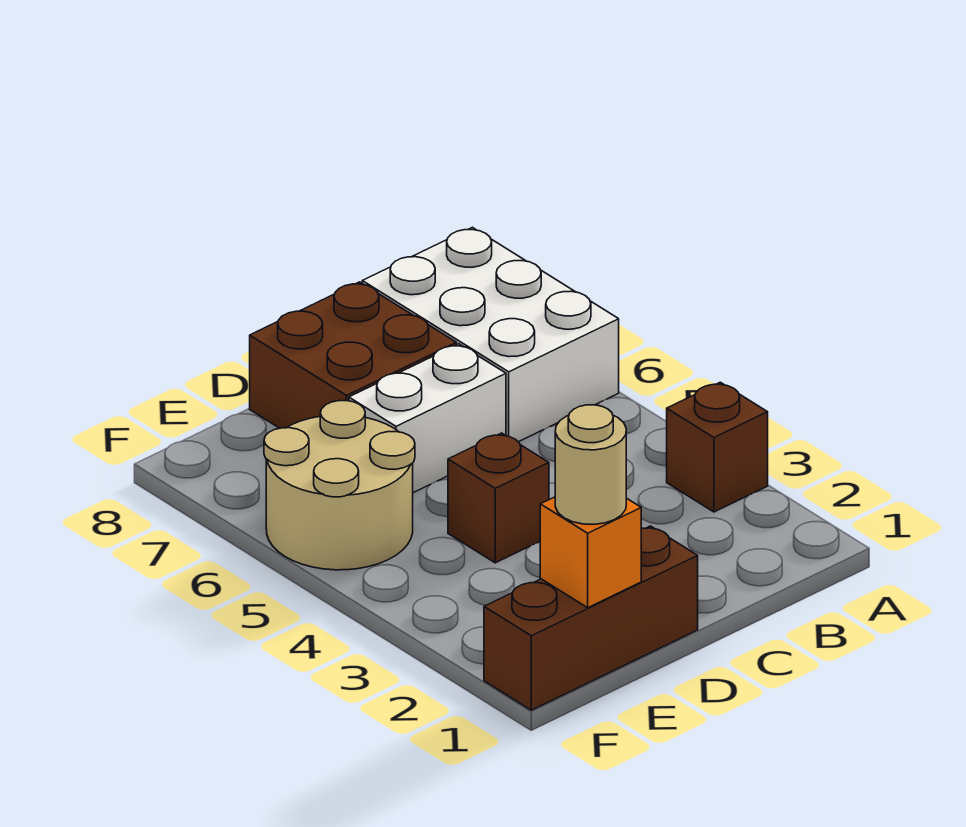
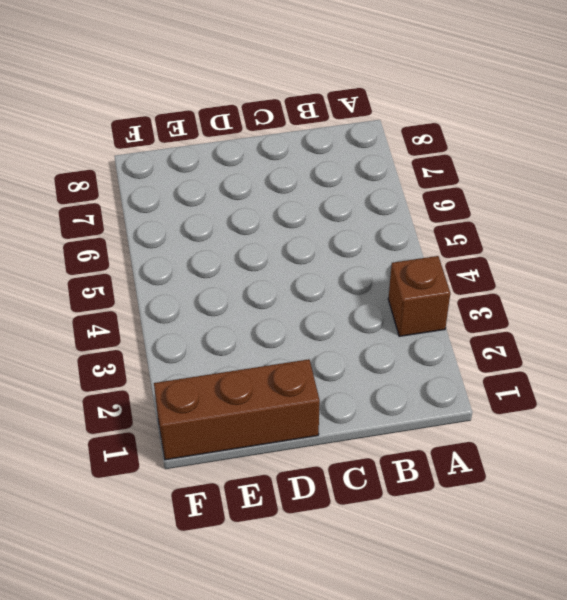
none -> white brick A6:B8 level 1
none -> white brick C6:D6 level 1

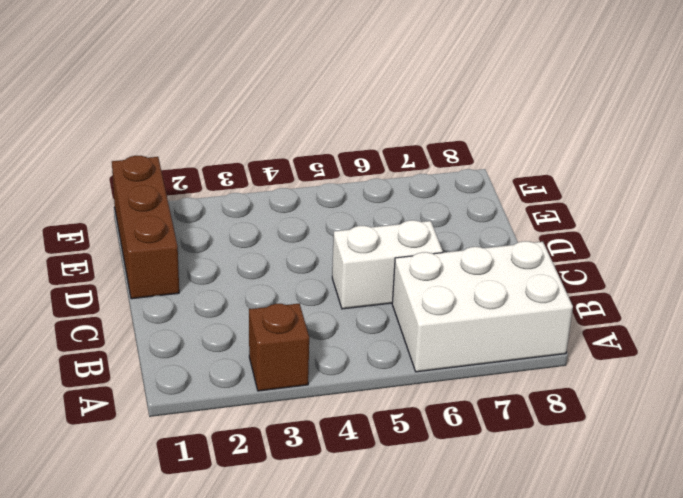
white brick C5:C6 level 1 -> white brick C6:D6 level 1
none -> brown brick C7:D8 level 1
none -> brown brick D4 level 1

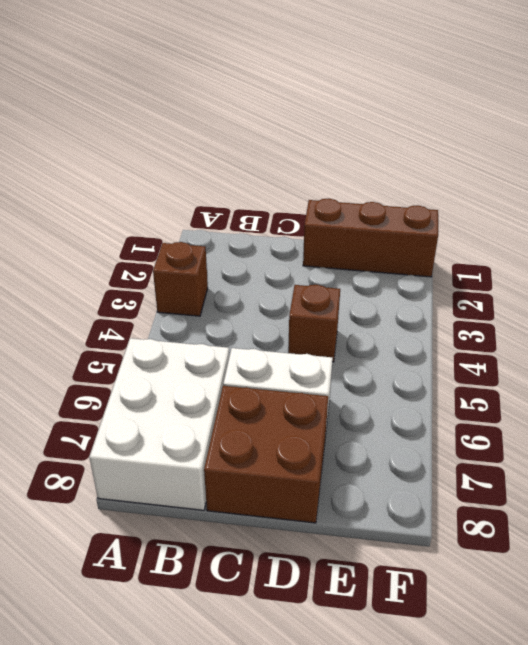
none -> tan round brick E5:F6 level 1
none -> orange brick E1 level 2

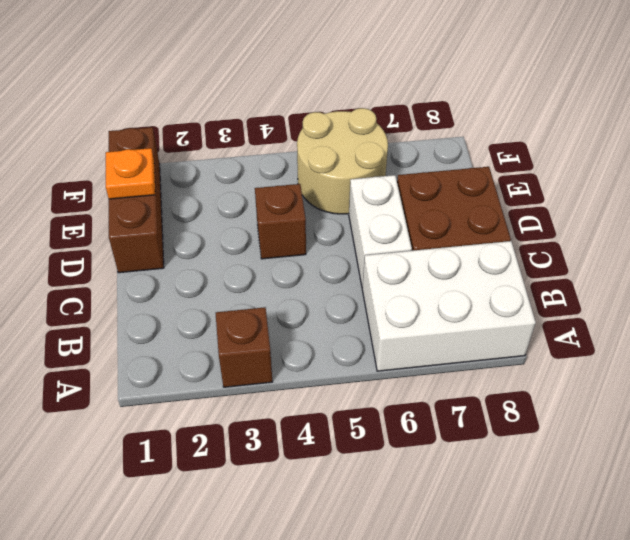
orange plate E1 level 2 -> orange brick E1 level 2
none -> tan round brick E1 level 3

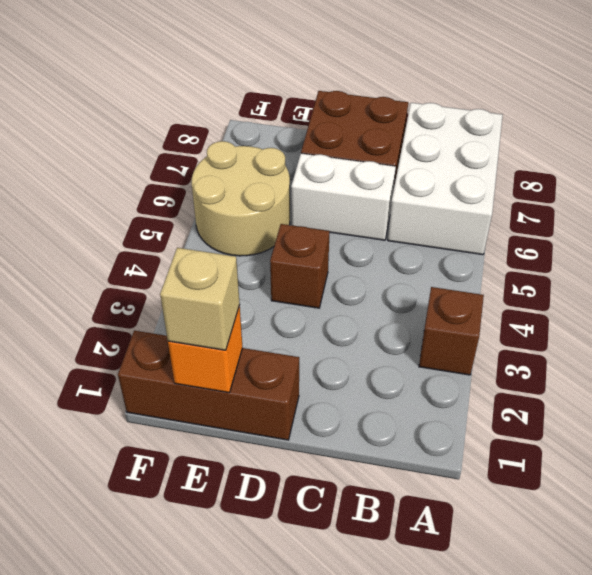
tan brick E1 level 3 -> tan round brick E1 level 3

